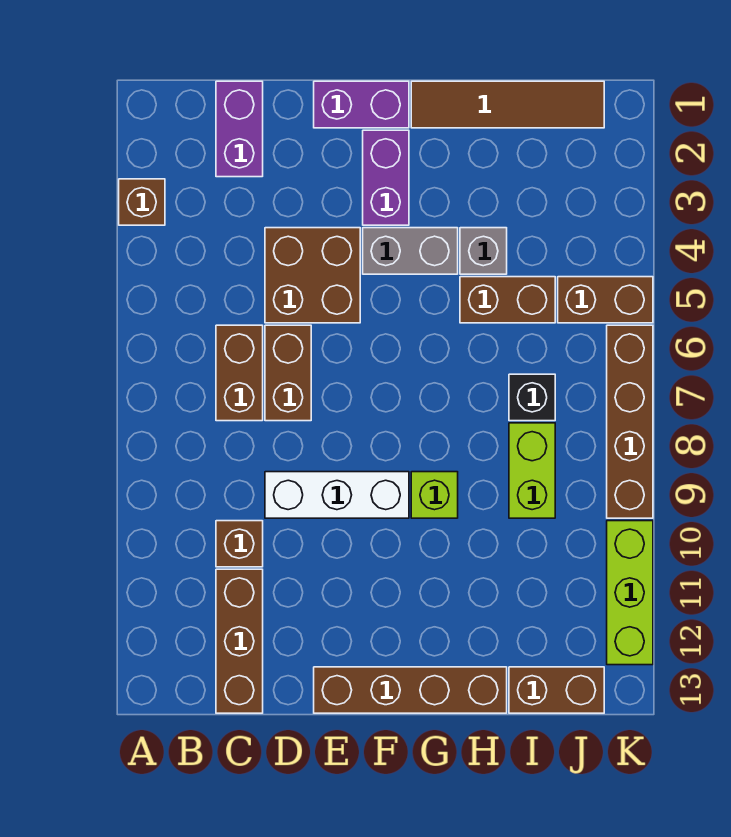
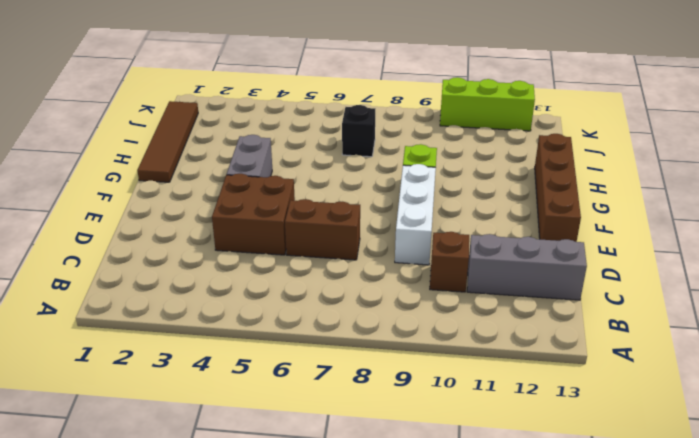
grey brick C11:C13 level 1 -> brown brick C11:C13 level 1
none -> brown brick A3 level 1
none -> purple brick C1:C2 level 1
none -> brown brick C6:C7 level 1

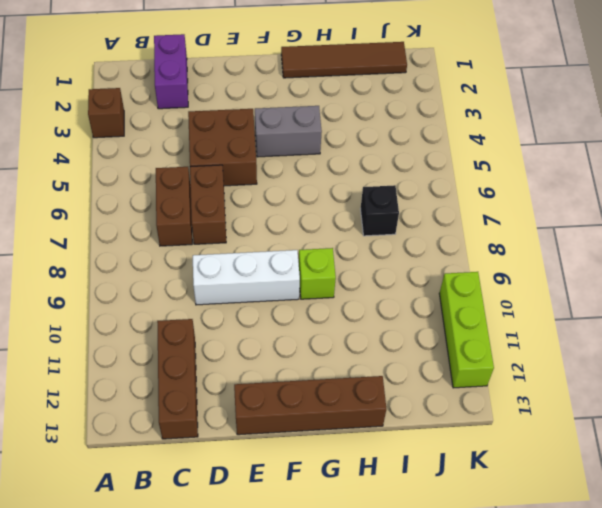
none -> brown brick C10 level 1
none -> purple brick E1:F1 level 1
none -> purple brick F2:F3 level 1

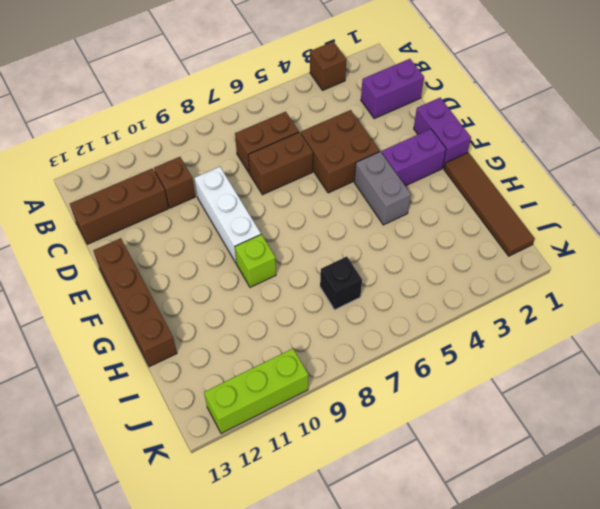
none -> grey brick H4 level 1
none -> brown brick H5:I5 level 1
none -> lime brick I8:I9 level 1

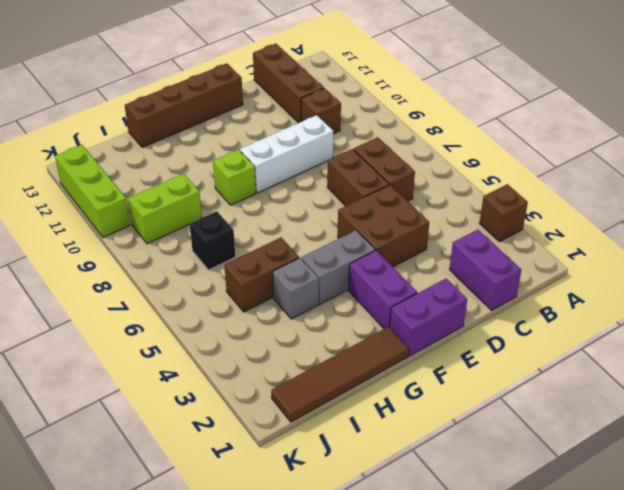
lime brick I9:J9 level 1 -> lime brick I8:I9 level 1
none -> brown brick I13:J13 level 1
none -> brown brick J5:K5 level 1
none -> brown brick K6:K9 level 1

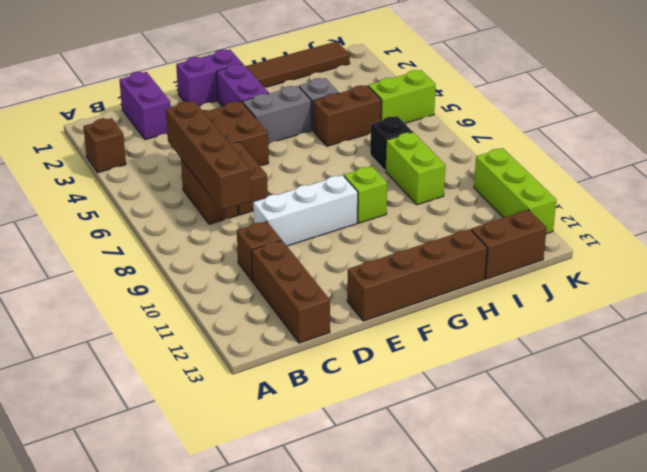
brown brick C5:C8 level 2 -> brown brick K6:K9 level 1
lime brick J5:K5 level 1 -> brown brick J5:K5 level 1

